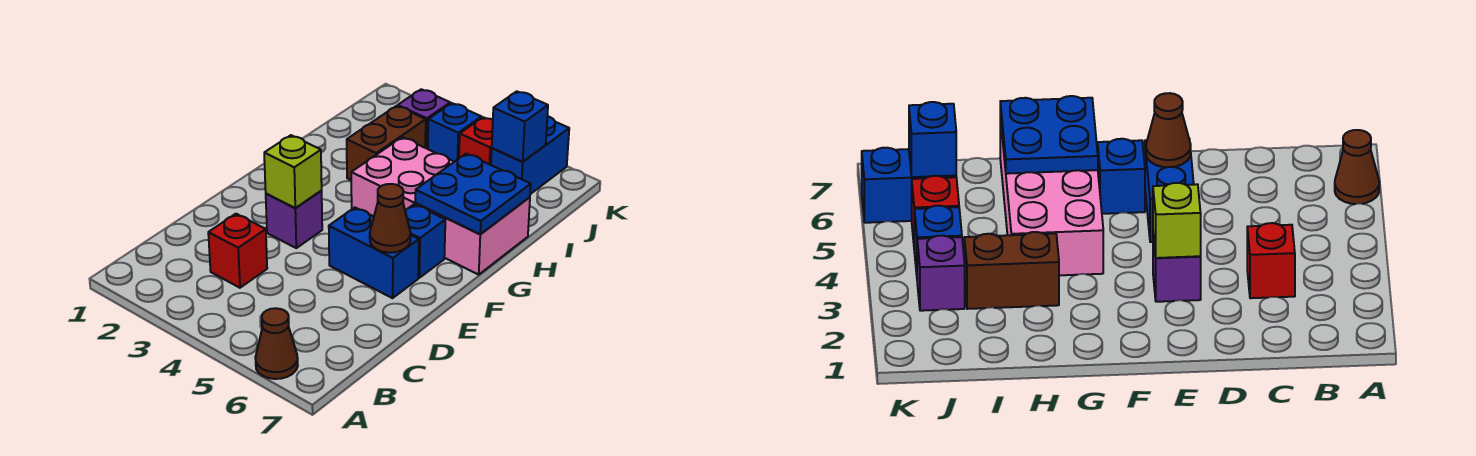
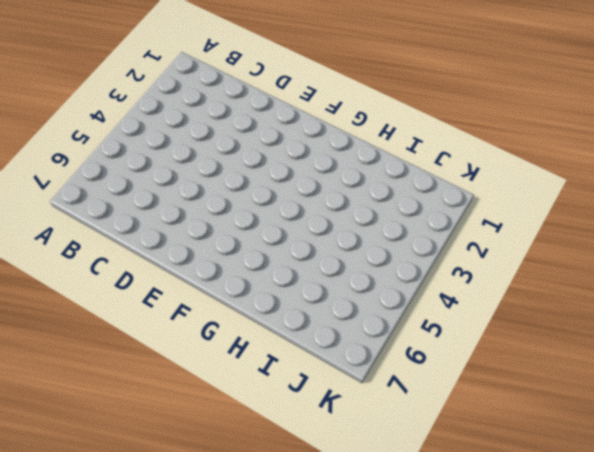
none -> brown cone A6 level 1
none -> red brick C3 level 1
none -> purple brick E3 level 1

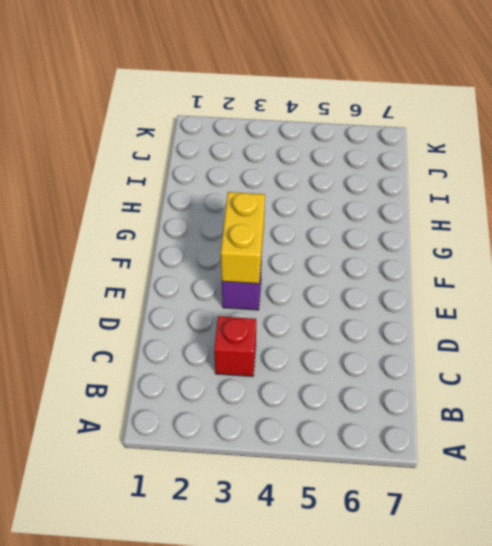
yellow brick E3:F3 level 2 -> lime brick E3 level 2
none -> brown cone A6 level 1
none -> blue brick E5:E6 level 1
none -> blue brick F6 level 1

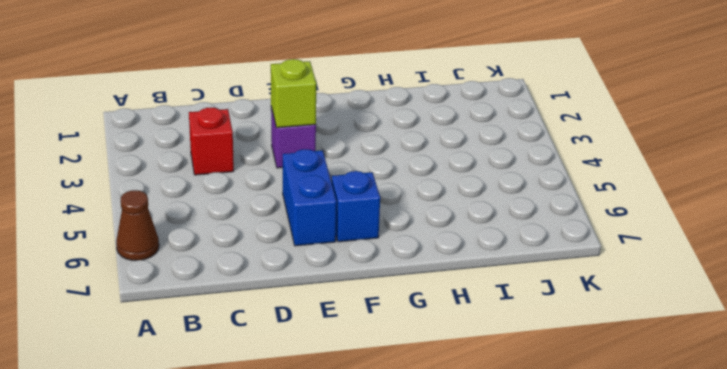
none -> pink brick G4:H7 level 1
none -> brown brick H3:I3 level 1
none -> purple brick J3 level 1

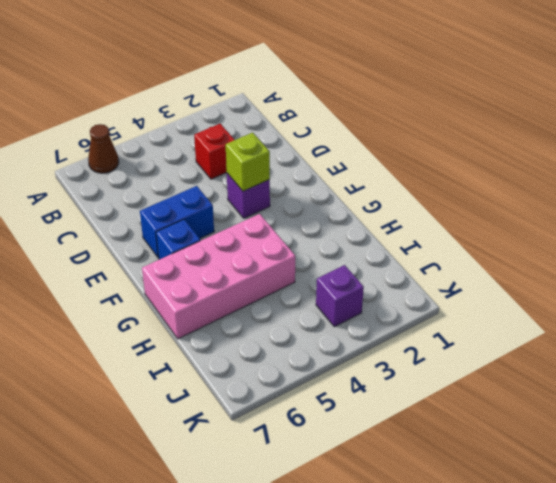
none -> brown brick H3:I3 level 1
none -> blue brick J4 level 1
none -> red brick J5 level 1

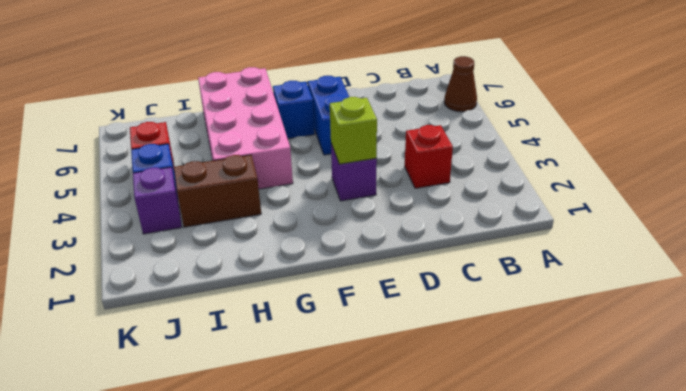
none -> blue brick J6:K6 level 1
none -> brown cone E6 level 2
none -> blue plate G6:H7 level 2

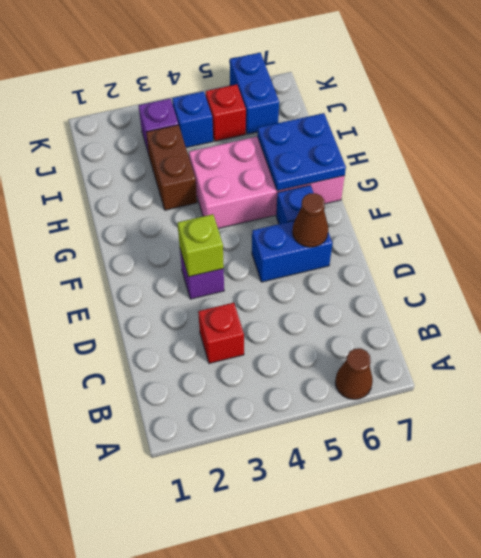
none -> blue brick J6 level 2

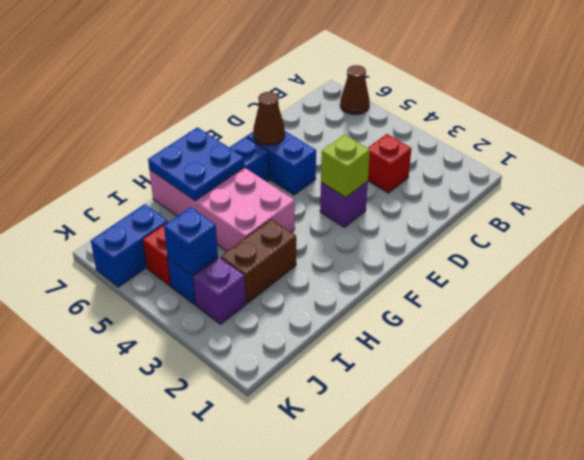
blue brick J4 level 2 -> blue brick J6 level 2

